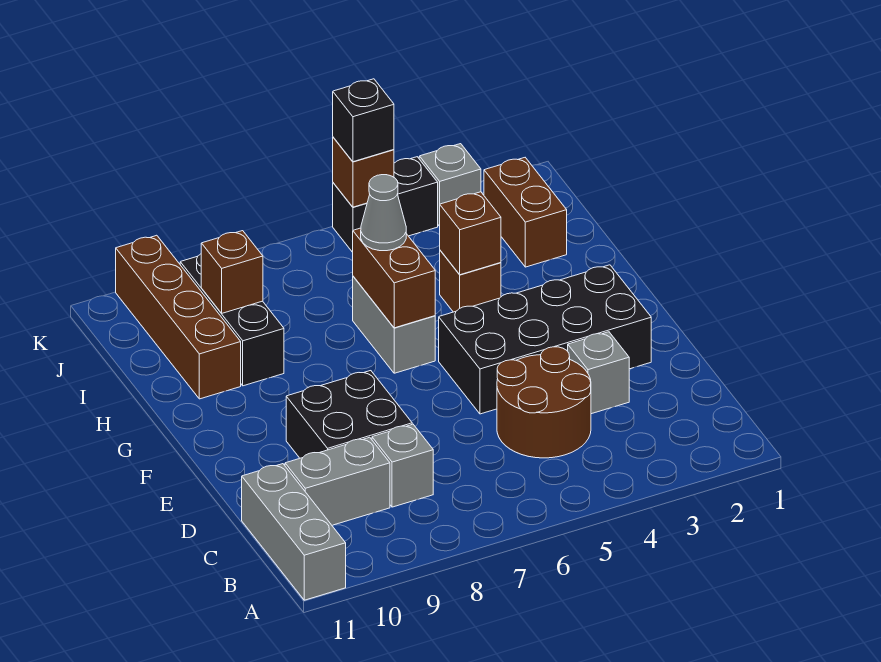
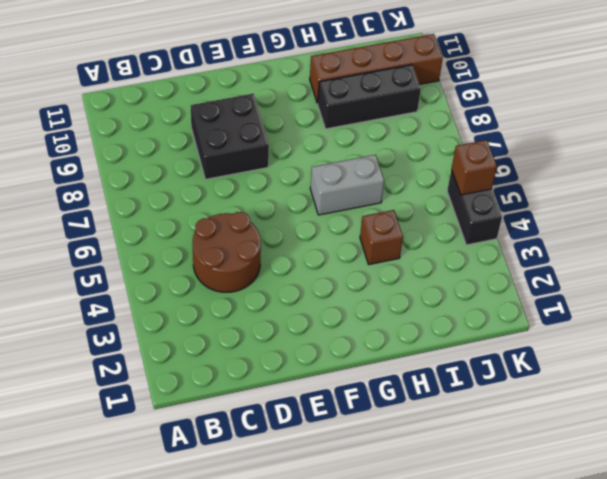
none -> grey brick A11:C11 level 1
none -> grey brick C8 level 1
none -> grey brick C9:C10 level 1

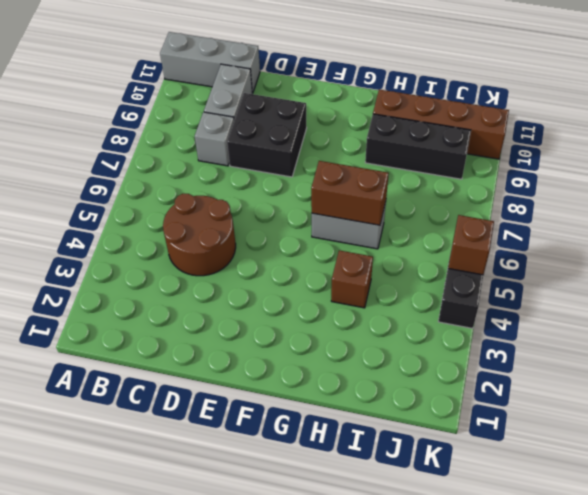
none -> grey brick D3 level 1
none -> black brick E2:F5 level 1
none -> brown brick I2:J2 level 1

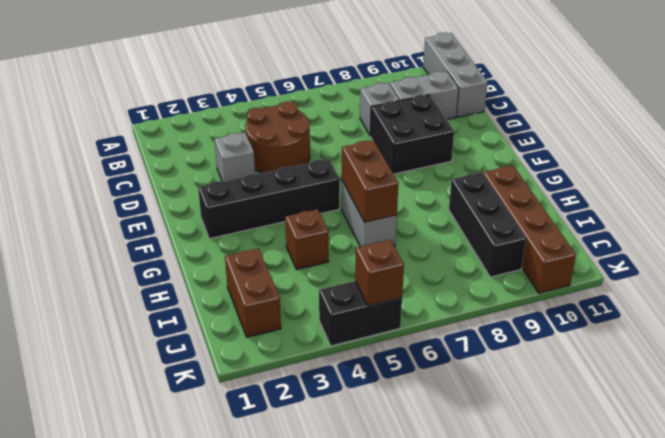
black brick F2:F5 level 1 -> black brick E2:F5 level 1
none -> grey brick K3 level 1
none -> brown brick H4 level 2
none -> brown brick I9 level 2

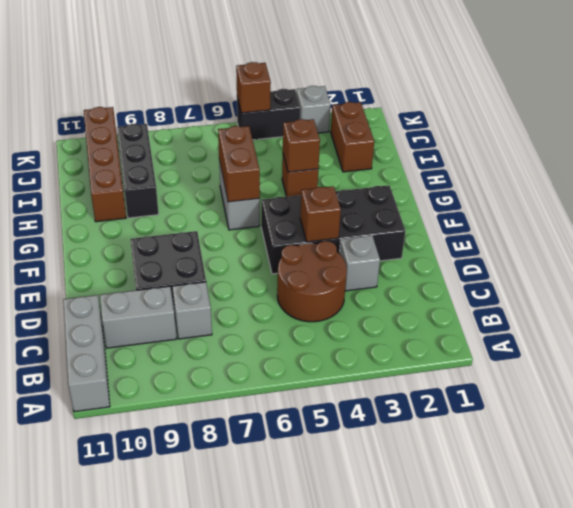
brown brick E4 level 2 -> brown brick I9 level 2
none -> grey cone H6 level 3
none -> black brick K5 level 3

